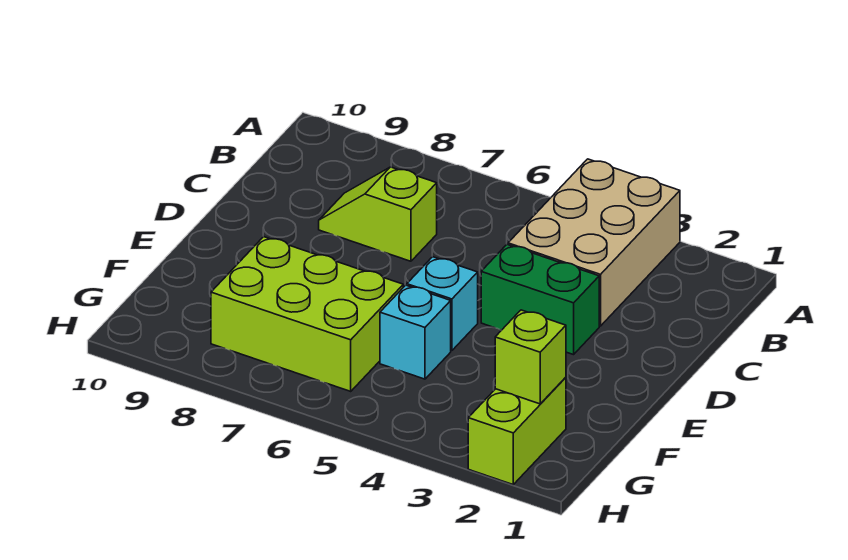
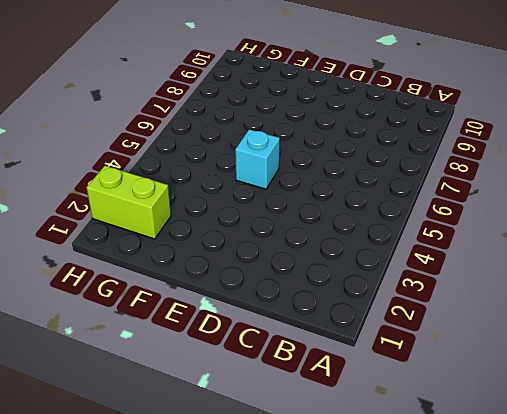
none -> tan brick A3:C4 level 1
none -> lime slope C7:C8 level 1 top 7

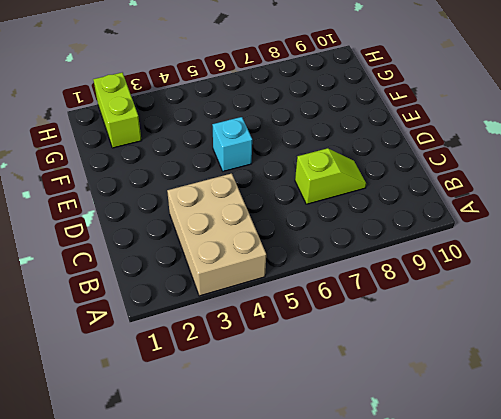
none -> green brick D3:D4 level 1
none -> cyan brick F5 level 1

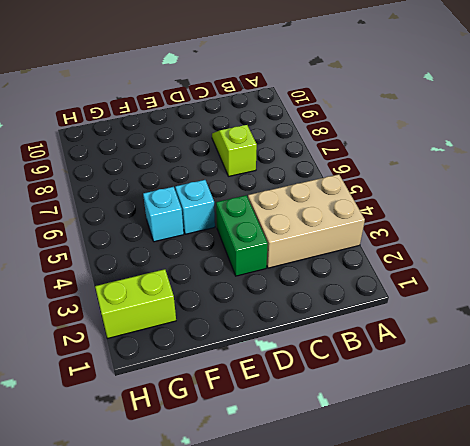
none -> lime brick F6:G8 level 1
none -> lime brick G2 level 2

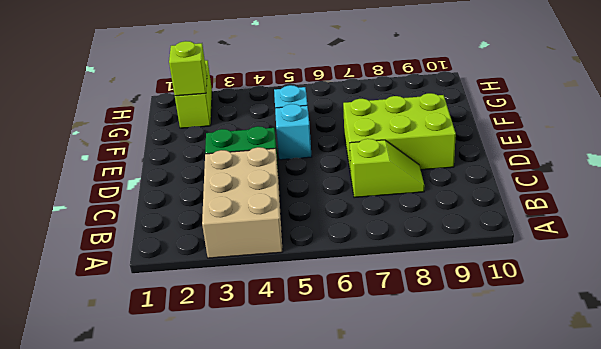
lime brick D7:E9 level 1 -> lime brick F6:G8 level 1

